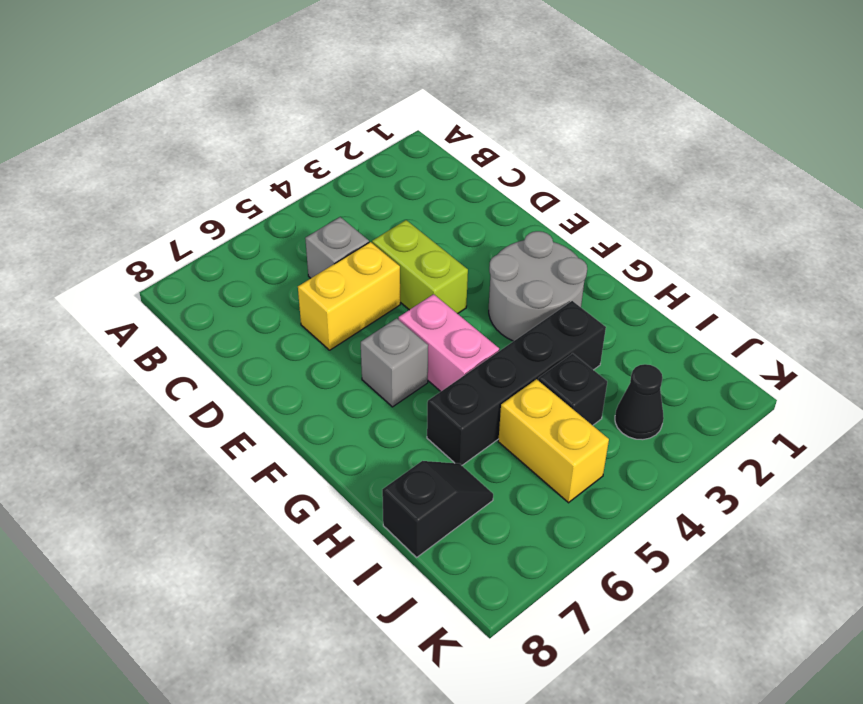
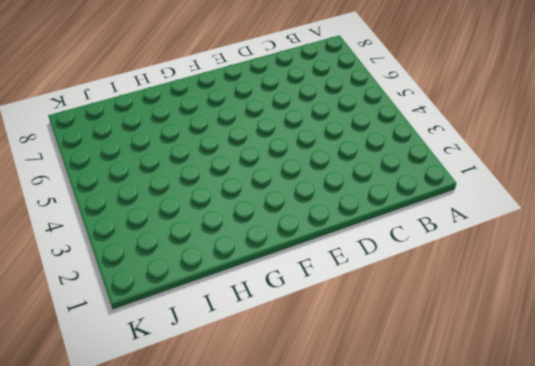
none -> grey brick C5 level 1
none -> lime brick D4:E4 level 1

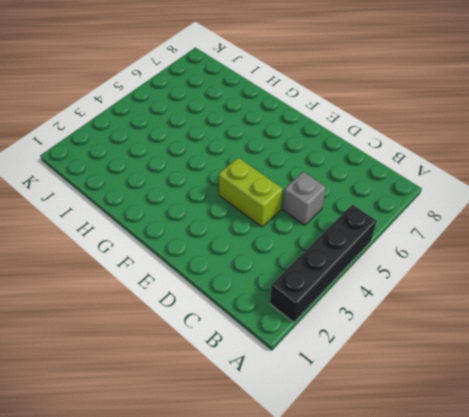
black brick A2:A5 level 1 -> black brick H3:H6 level 1
none -> yellow brick D5:D6 level 1
none -> grey round brick F2:G3 level 1

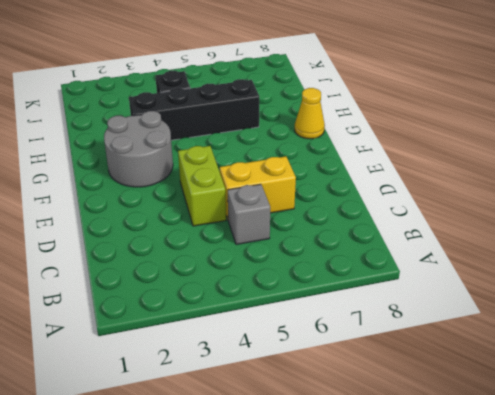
yellow cone G8 level 1 -> none
none -> pink brick F5:G5 level 1
none -> grey brick F6 level 1

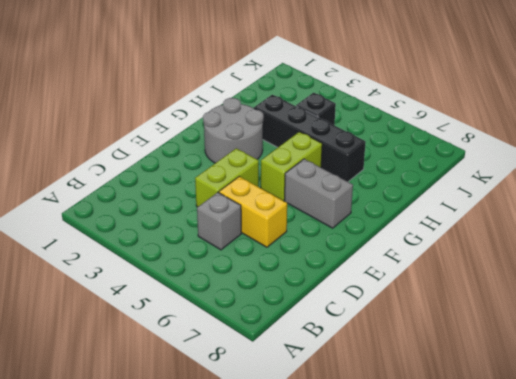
lime brick F5:G5 level 1 -> pink brick F5:G5 level 1
grey brick F6:F7 level 1 -> grey brick F6 level 1
none -> yellow brick I5:J5 level 1
none -> black slope I7:I8 level 1 top 8

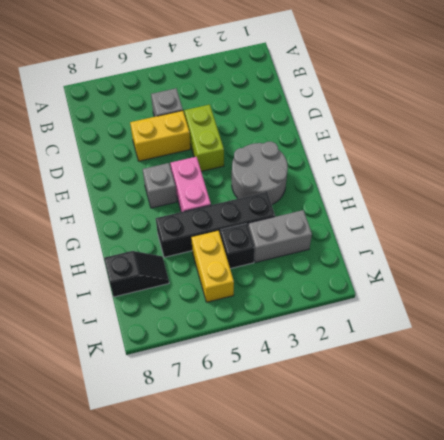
grey brick I2:I3 level 1 -> none
none -> black cone J3 level 1

